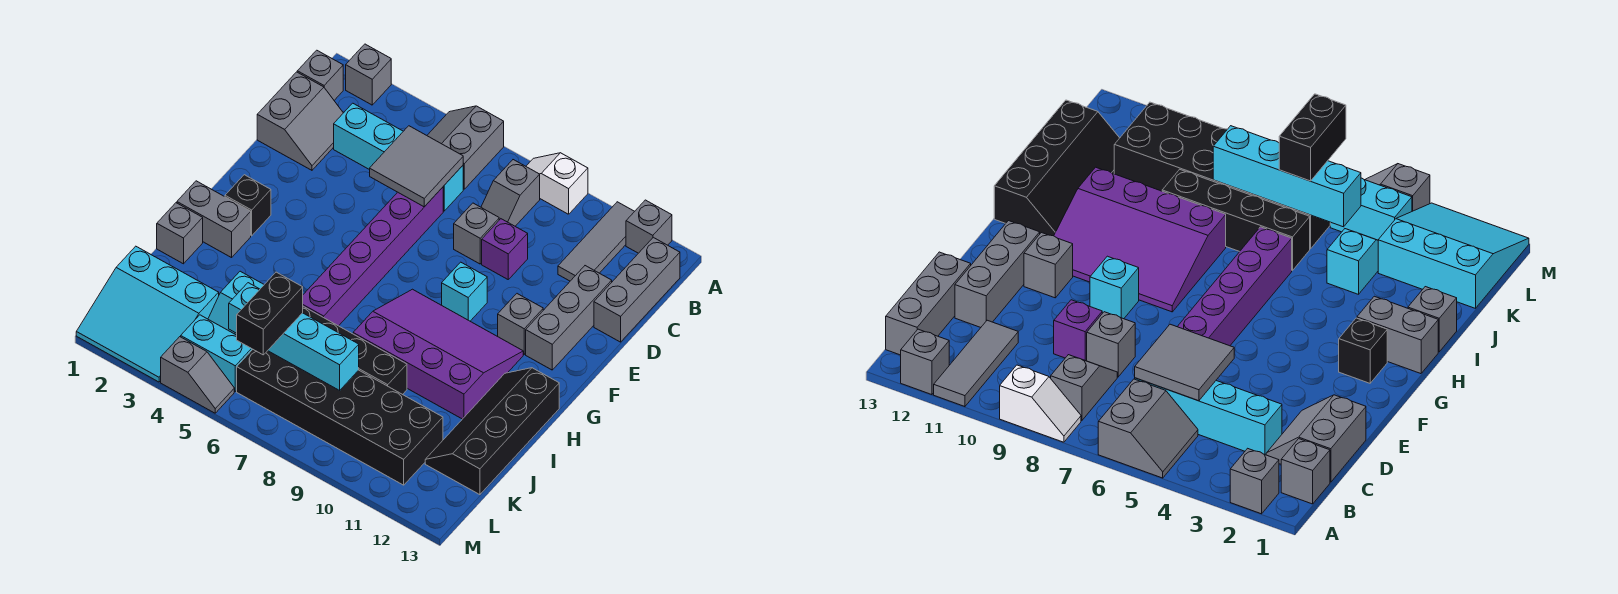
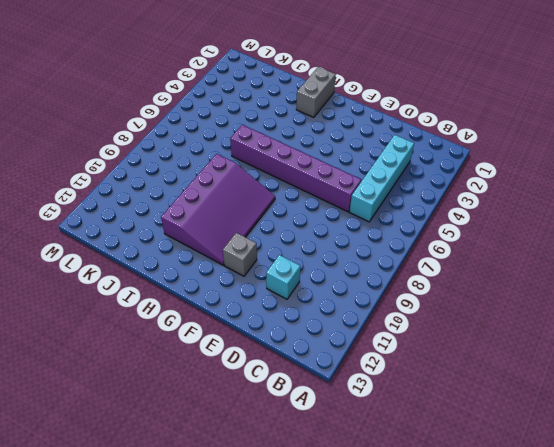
cyan brick D11 level 1 -> cyan brick F9 level 1
none -> grey brick A2 level 1
none -> grey slope A5:B6 level 1 top 6
none -> white slope A8:A9 level 1 top 9
none -> grey tile A11:C11 level 1

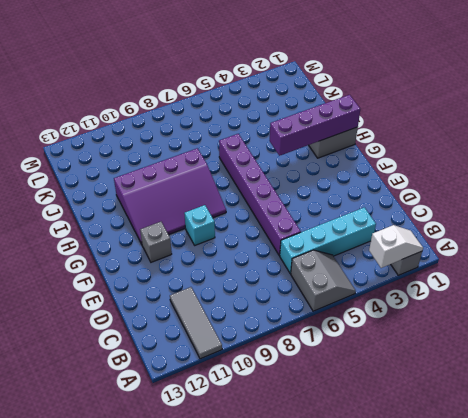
white slope A2:A3 level 2 top 3 -> white slope A8:A9 level 1 top 9
purple brick H1:H4 level 2 -> none
none -> grey brick A12 level 1
none -> grey brick B1 level 1
none -> grey slope B8:C8 level 1 top B
none -> grey brick B13:D13 level 1

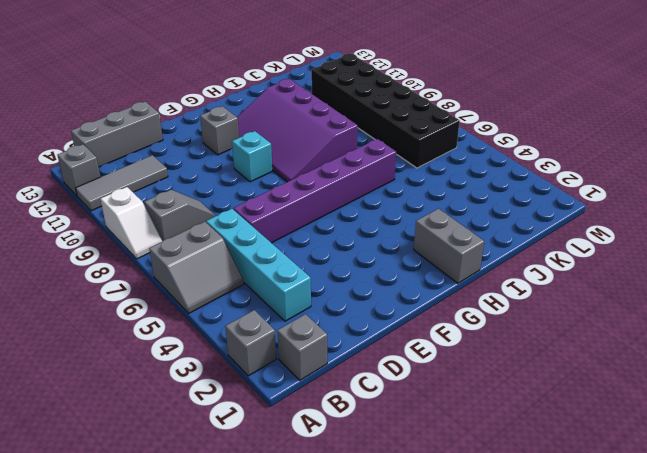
none -> grey slope C1:D2 level 1 top 1
none -> grey brick D8 level 1
none -> purple brick D9 level 1
none -> grey brick D12:F12 level 1

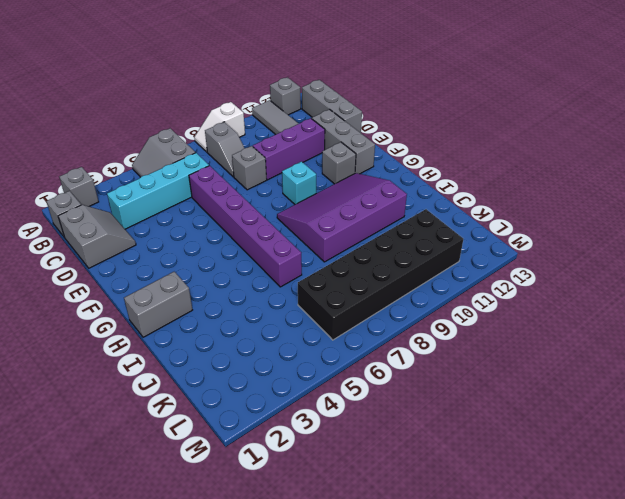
purple brick D9:D11 level 1 -> purple brick D9 level 1
none -> black brick G2 level 1
none -> black slope H12:K13 level 1 top 13
none -> grey brick I1 level 1
none -> cyan slope J4:K4 level 1 top J

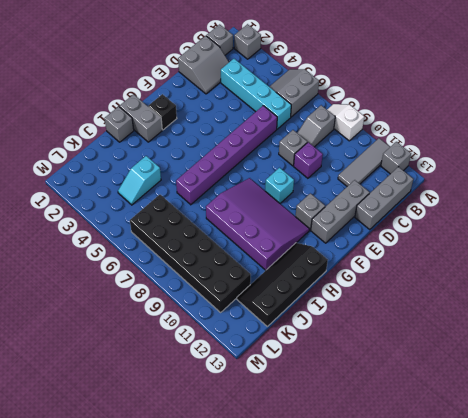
none -> black brick J6:J9 level 1
none -> cyan slope K1:M3 level 1 top K
none -> cyan brick L4:L5 level 1
none -> grey slope M4:M5 level 1 top 4

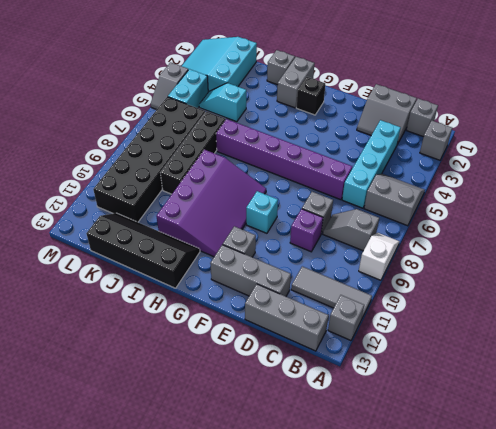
none -> grey tile C5:D6 level 2
none -> cyan brick K5:K8 level 2
none -> black brick K6:L6 level 3

